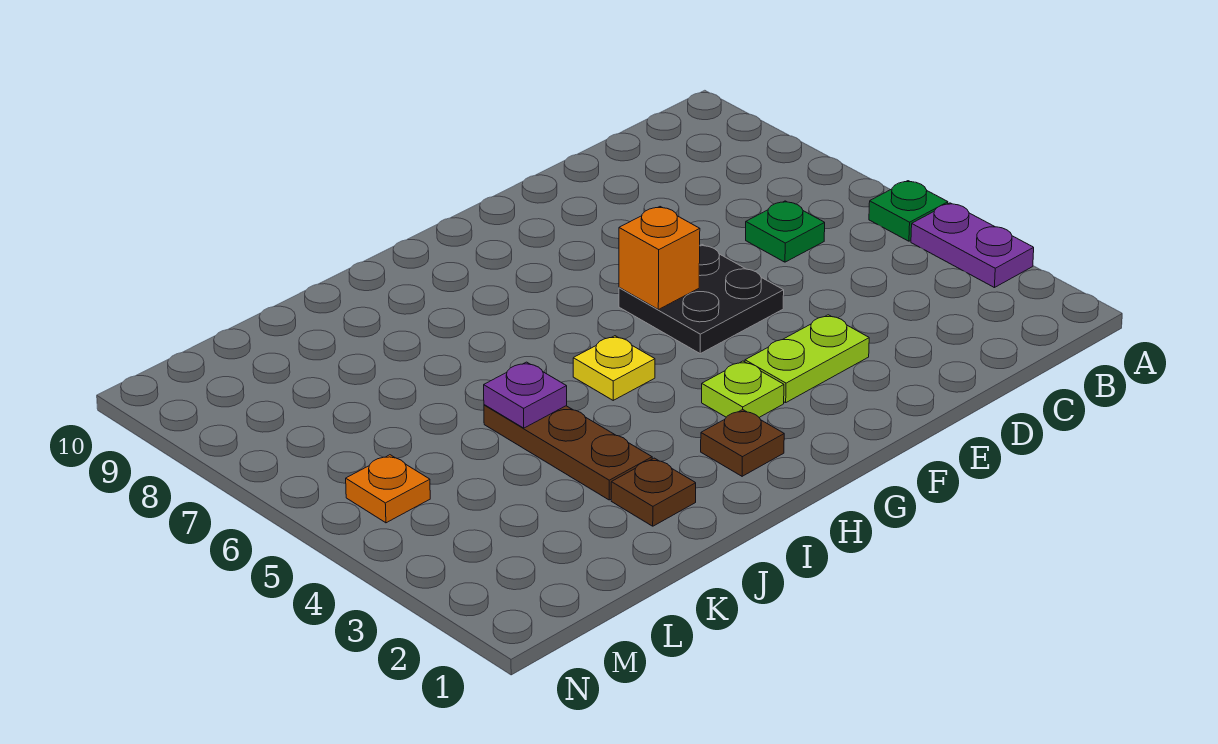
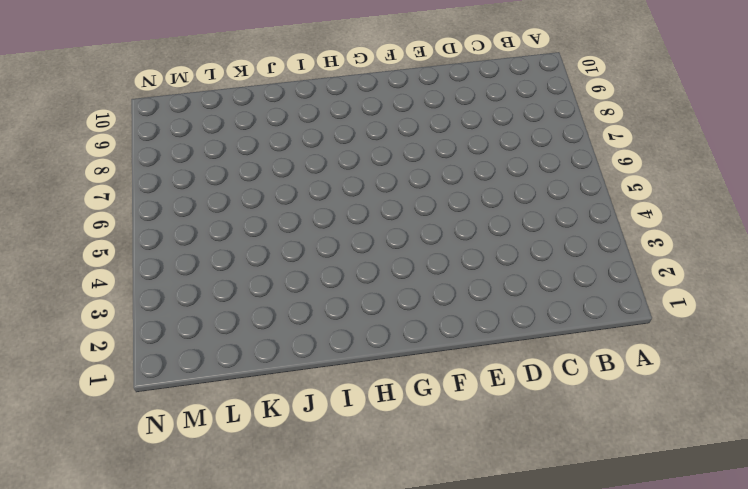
none -> purple plate A3:A4 level 1
none -> green plate A5 level 1
none -> green plate C6 level 1

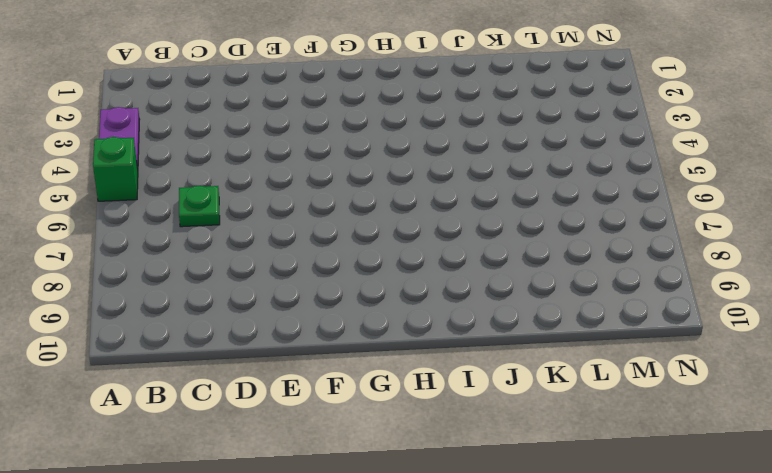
green brick A5 level 1 -> green plate A5 level 1
none -> lime plate E3:F3 level 1
none -> black plate E5:F6 level 1
none -> lime plate G3 level 1

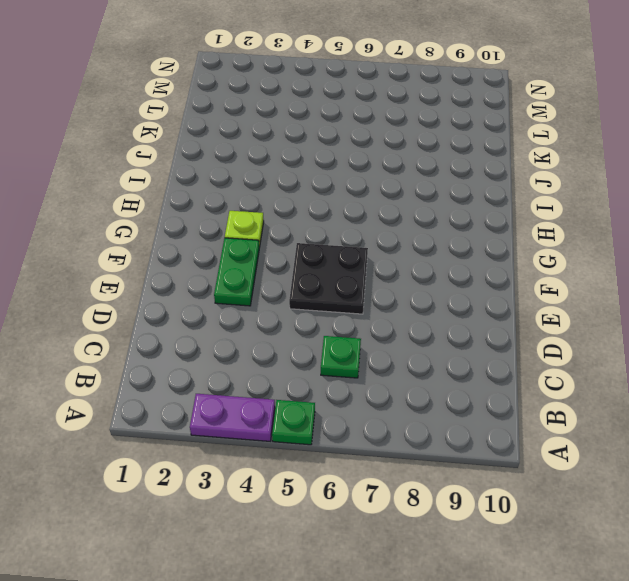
green plate E3:F3 level 1 -> lime plate E3:F3 level 1
none -> brown plate H2 level 1
none -> yellow plate H5 level 1
none -> brown plate J2 level 1

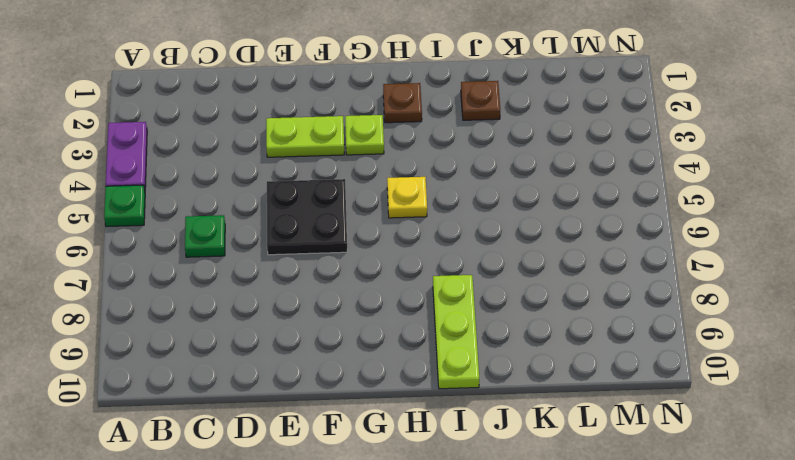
lime plate I8:I10 level 1 -> none
none -> brown plate J3:J5 level 1
none -> orange plate M5 level 1
none -> orange brick F6 level 2

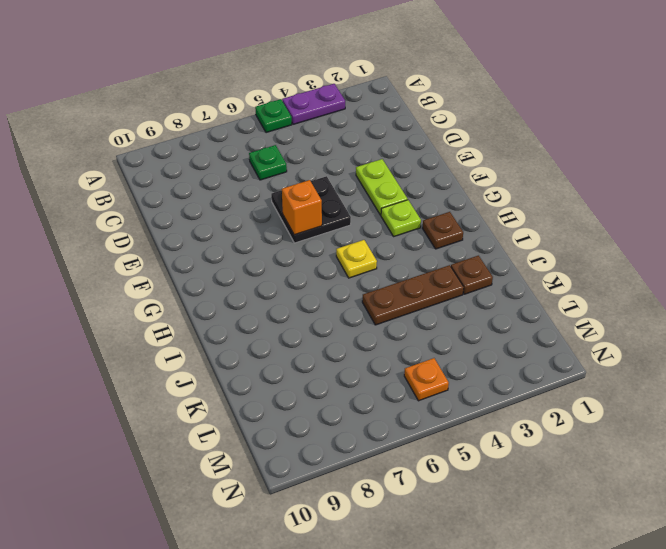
none -> purple plate J5 level 2

